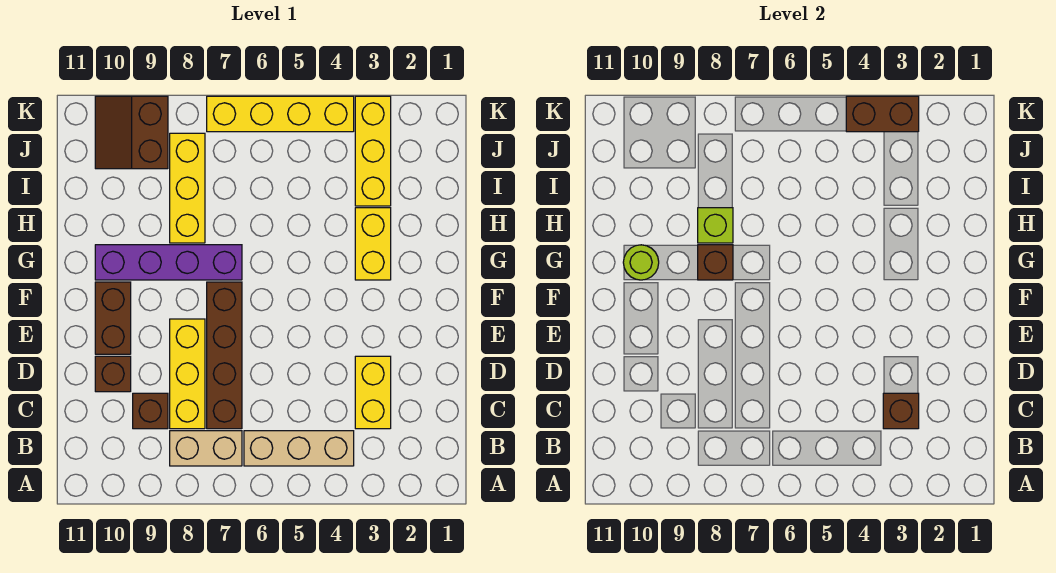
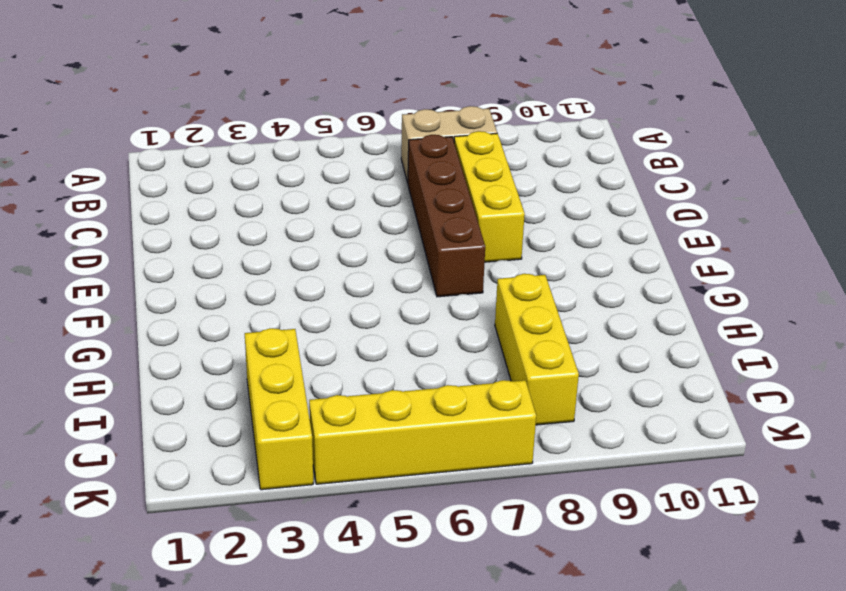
none -> tan brick B4:B6 level 1
none -> yellow brick C3:D3 level 1
none -> brown brick C9 level 1

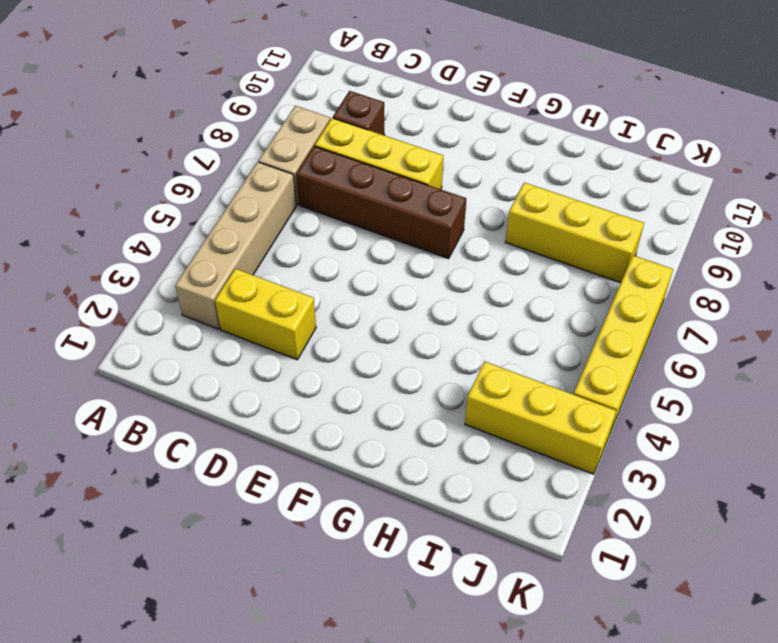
tan brick B3:B6 level 1 -> tan brick B4:B6 level 1
none -> brown brick D10 level 1
none -> brown brick E10:F10 level 1
none -> yellow brick G3:H3 level 1

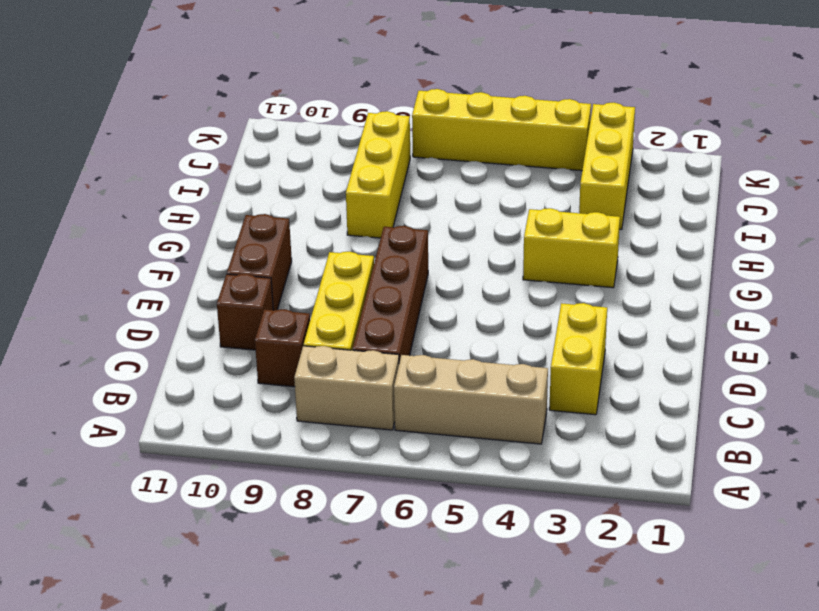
yellow brick G3:G4 level 1 -> yellow brick G3:H3 level 1
none -> purple brick G7:G10 level 1
none -> brown slope J9:K10 level 1 top 9
none -> brown brick C3 level 2

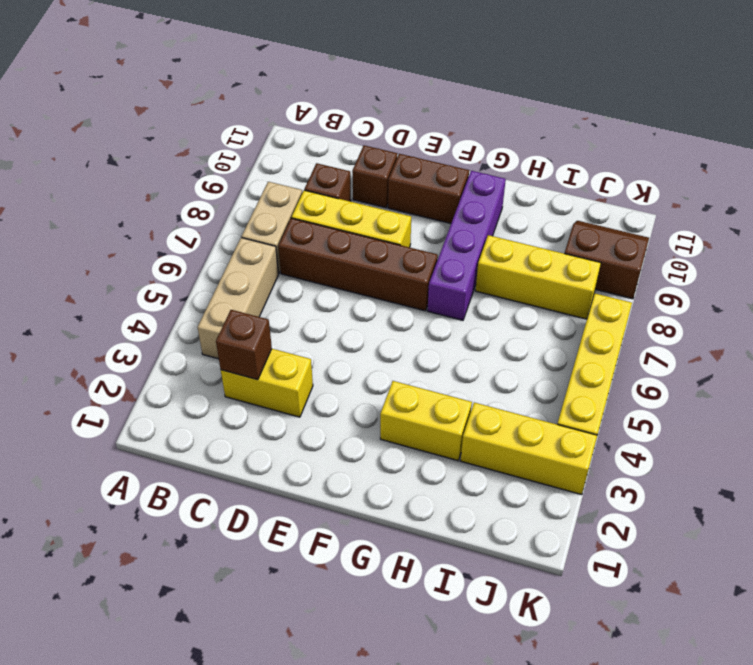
none -> brown brick G8 level 2
none -> lime round brick G10 level 2
none -> lime brick H8 level 2

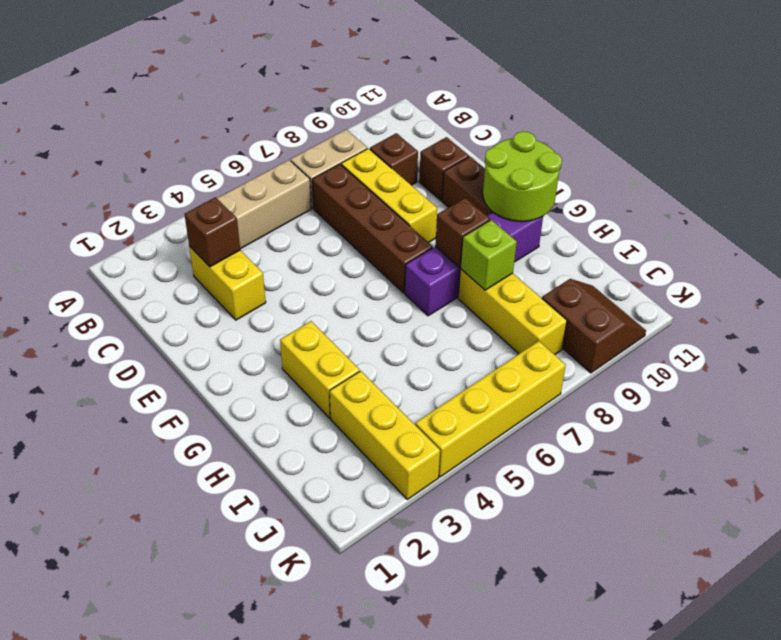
lime round brick F10:G11 level 2 -> lime round brick G10 level 2
none -> brown brick K3:K4 level 2

